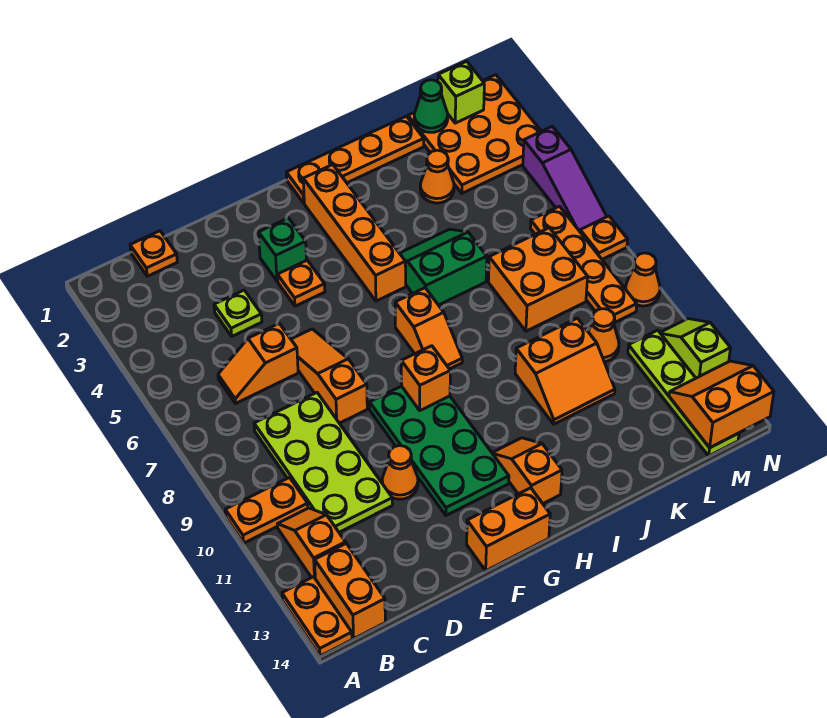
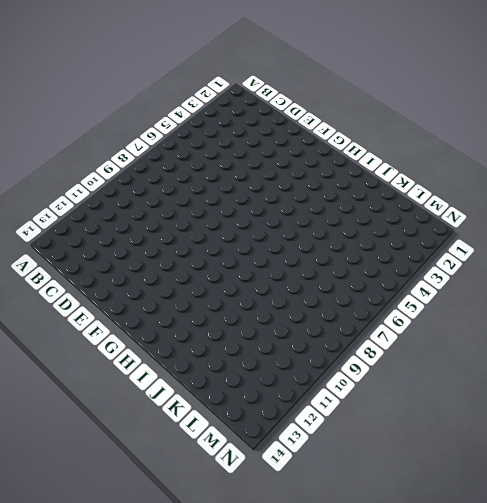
none -> orange plate A10:B10 level 1
none -> orange plate A13:A14 level 1
none -> orange slope B11:B12 level 1 top 12
none -> orange brick B13:B14 level 1

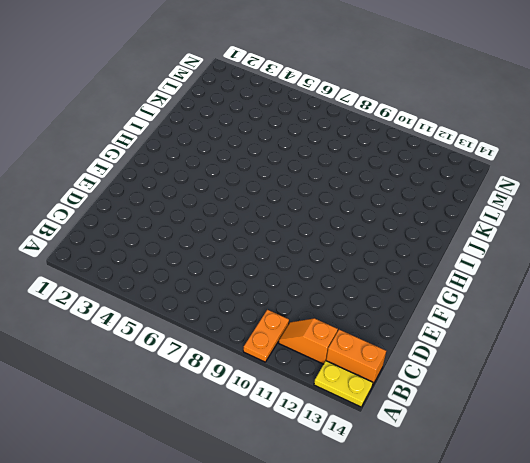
yellow plate A13:A14 level 1 -> orange plate A13:A14 level 1
none -> orange plate C1 level 1
none -> orange slope C6:D6 level 1 top D
none -> lime plate C8:D11 level 1
none -> lime plate D4 level 1

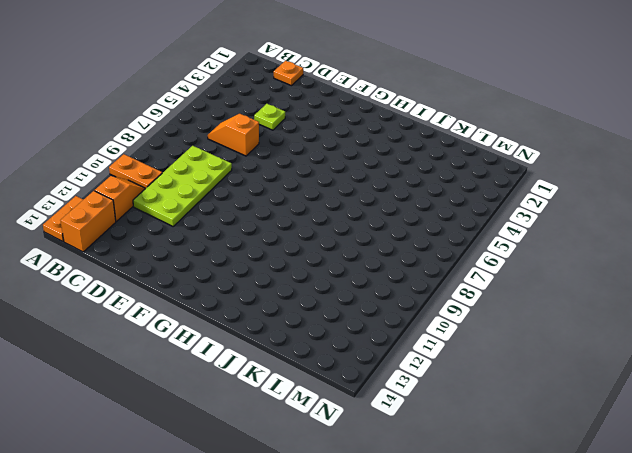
none -> orange slope E6:E8 level 1 top 8
none -> orange cone E11 level 1
none -> green brick F3 level 1
none -> orange plate F4 level 1

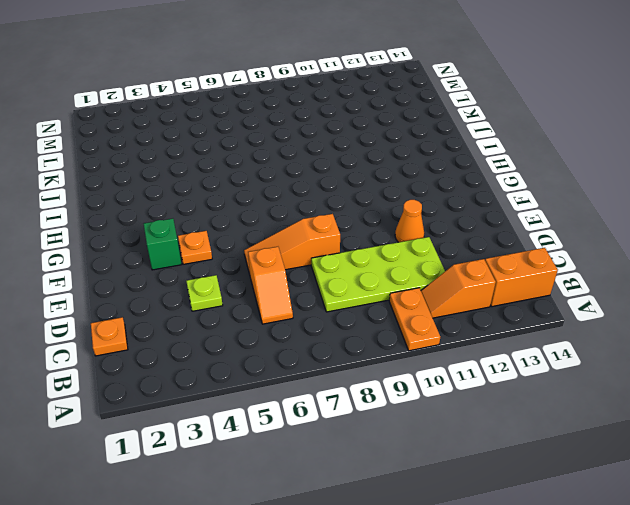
none -> orange plate A13:A14 level 1
none -> green plate F9:G12 level 1
none -> orange brick F14:G14 level 1
none -> orange plate H1:K1 level 1

